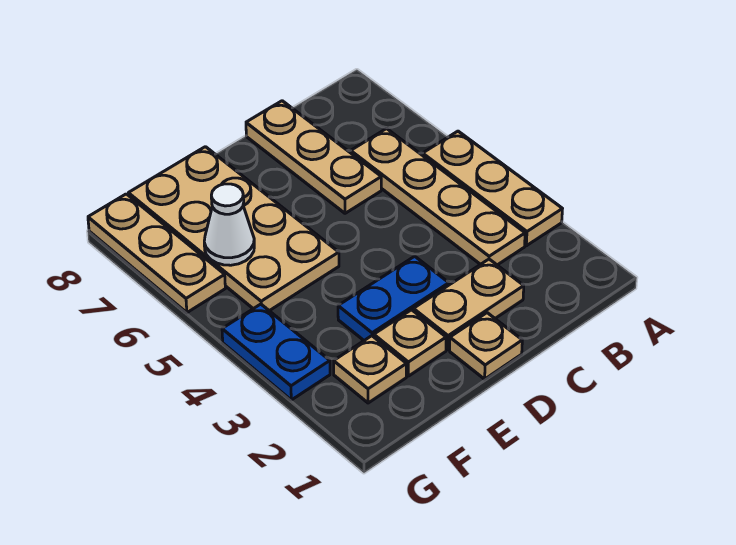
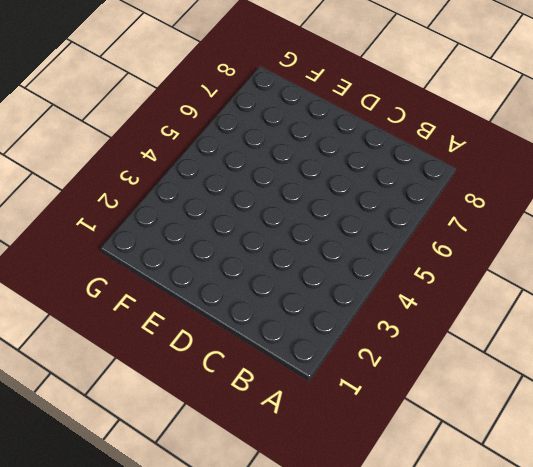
none -> tan plate A3:A5 level 1
none -> tan plate B3:B6 level 1
none -> tan plate C2:D2 level 1

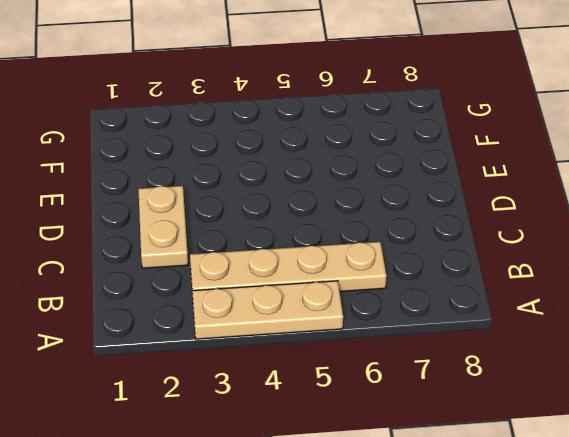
none -> tan plate C6:C8 level 1
none -> tan plate D1 level 1
none -> blue plate D3:E3 level 1

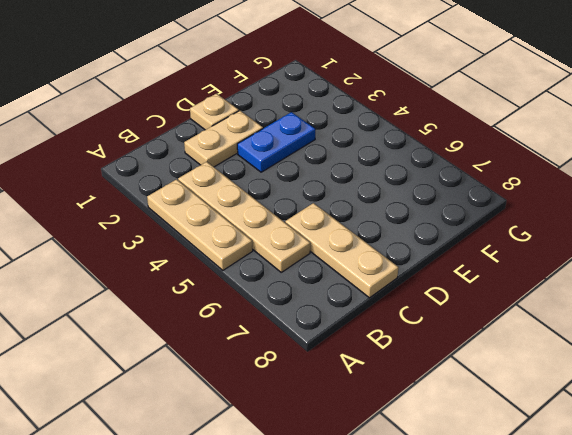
none -> tan plate E2 level 1
none -> tan plate E5:F8 level 1
none -> tan plate F2 level 1

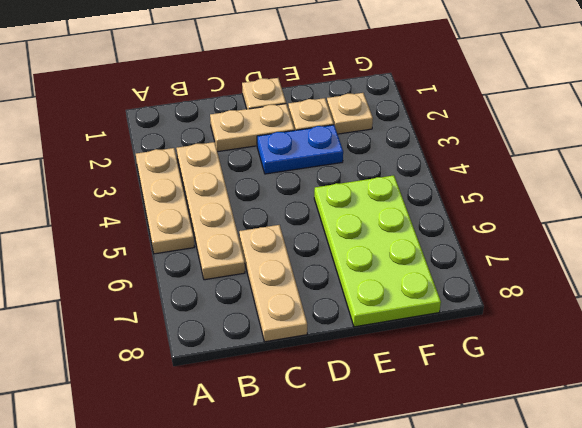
lime plate E5:F8 level 1 -> tan plate E5:F8 level 1
none -> blue plate G3:G4 level 1
none -> tan plate G6:G8 level 1
none -> white cone F6 level 2

